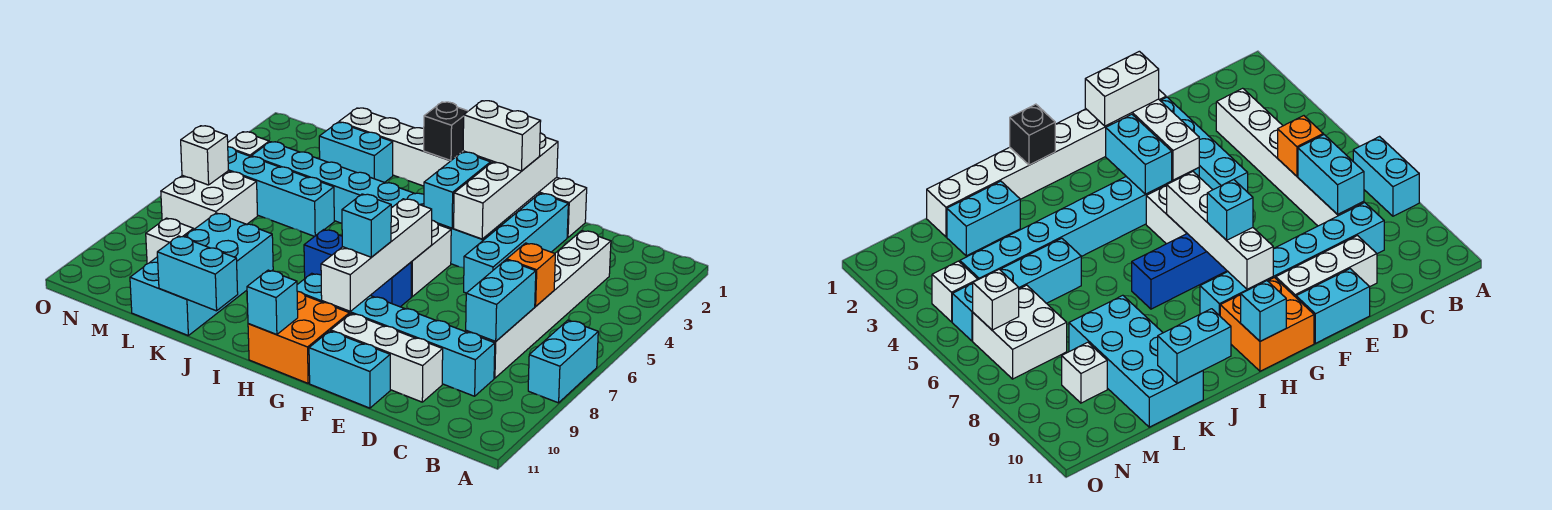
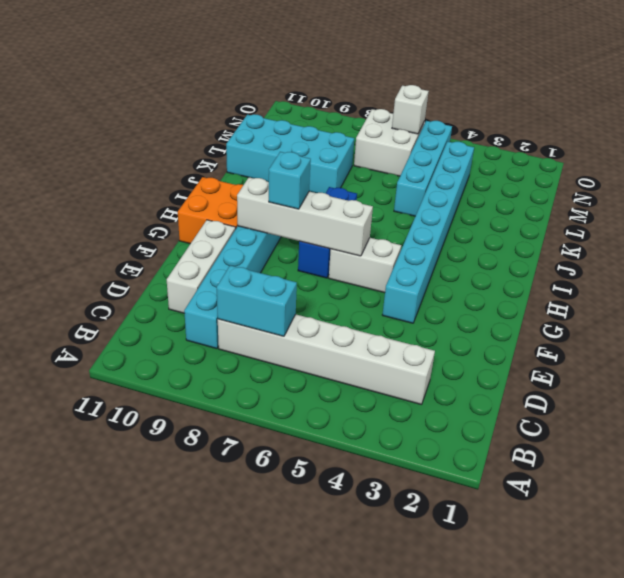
none -> cyan brick A7:A8 level 1
none -> white brick E1:L1 level 1
none -> cyan brick E2:E5 level 1

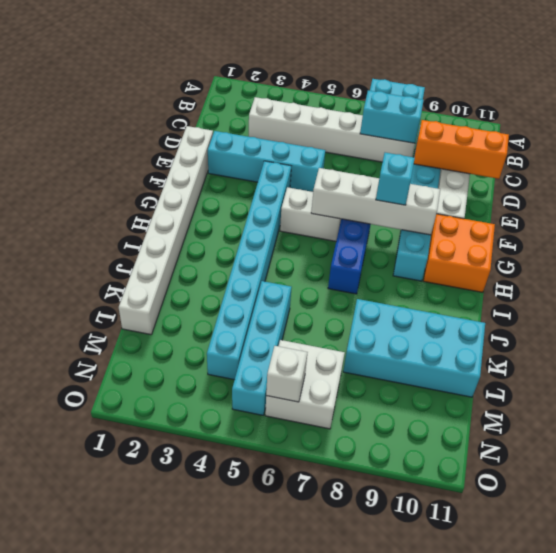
orange brick D9:D11 level 2 -> none
none -> cyan brick E11:F11 level 1
none -> cyan brick K2:L2 level 1
none -> white brick M9 level 1

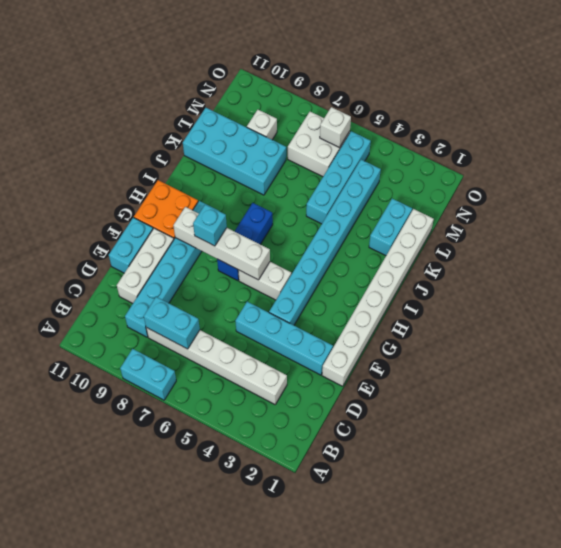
none -> white brick N4 level 1
none -> orange brick C6 level 2
none -> white brick F1:F4 level 2

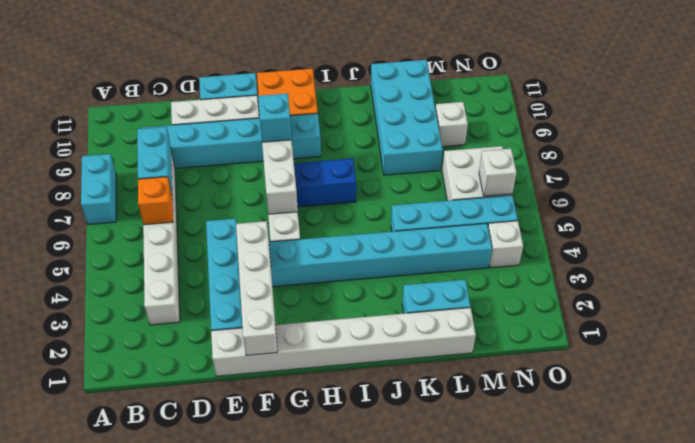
none -> cyan brick G3:G4 level 2
none -> cyan brick H11 level 2
none -> black brick I1 level 2

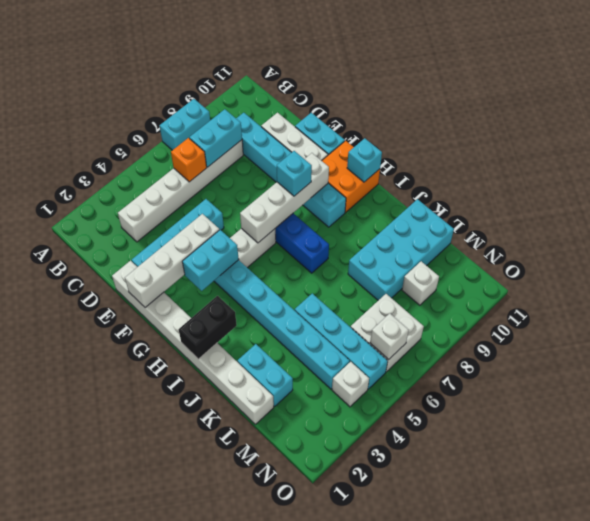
black brick I1:I2 level 2 -> black brick I1 level 2
none -> cyan brick J11:K11 level 2
none -> white brick F2:G2 level 3

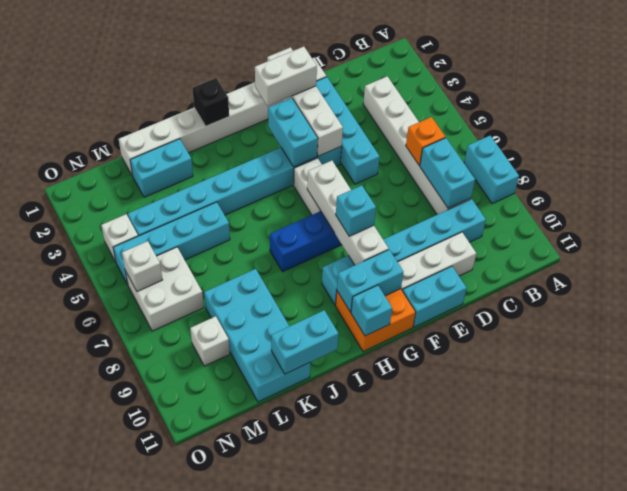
cyan brick G10:H10 level 2 -> none

